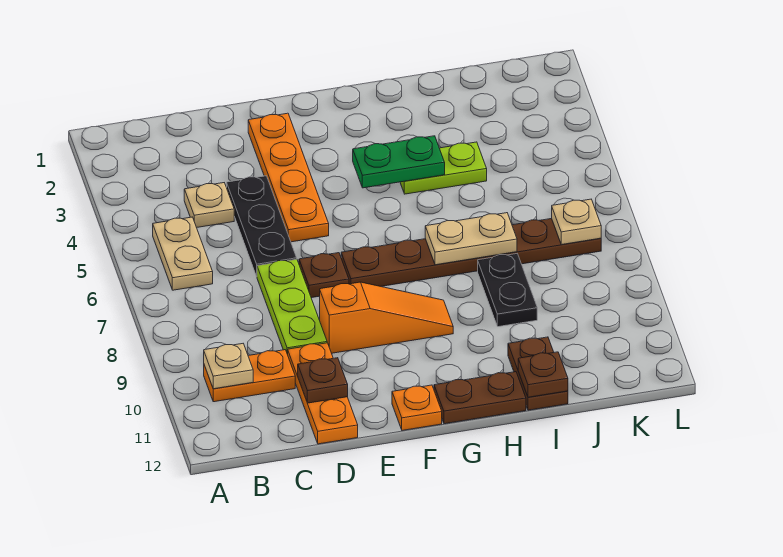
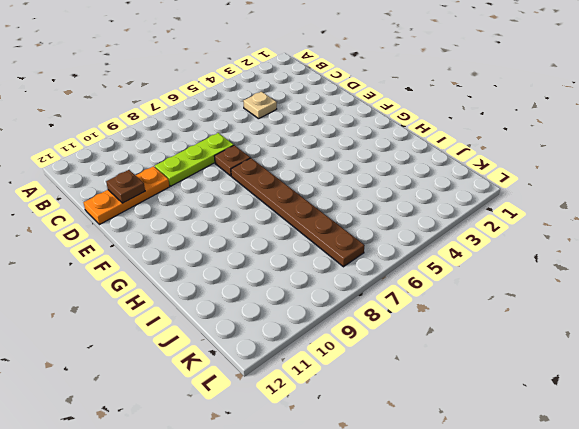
none -> tan plate B5:B6 level 1
none -> orange plate B10:C10 level 1
none -> black plate D4:D6 level 1

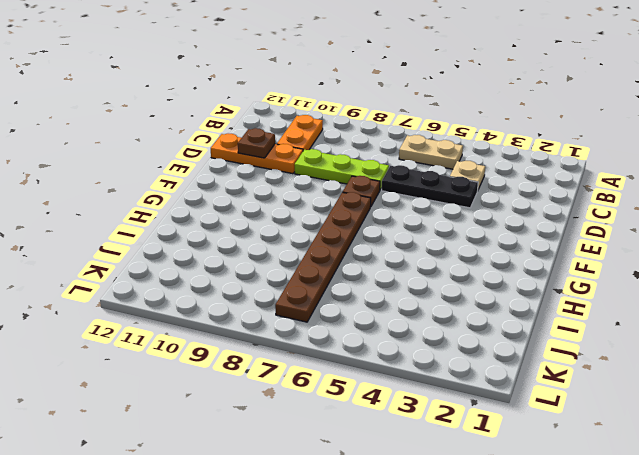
none -> orange plate E2:E5 level 1
none -> orange slope E9:G9 level 1 top E
none -> orange plate F12 level 1

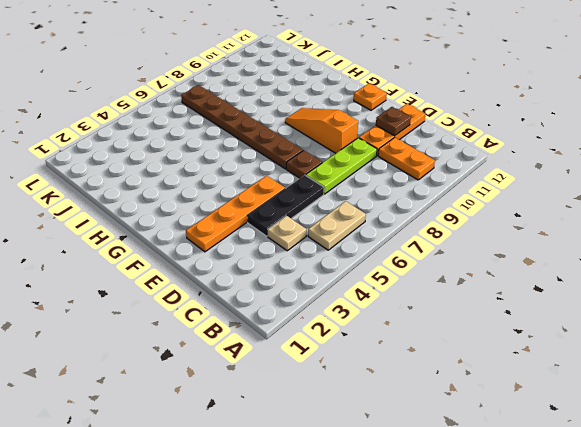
none -> brown plate G12:H12 level 1
none -> lime plate H4:I4 level 1
none -> black plate I8:I9 level 1

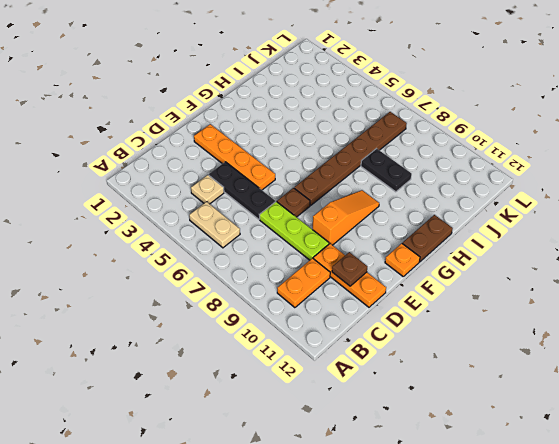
none -> lime plate H4:I4 level 1
none -> brown plate I11:I12 level 1
none -> tan plate B10 level 2

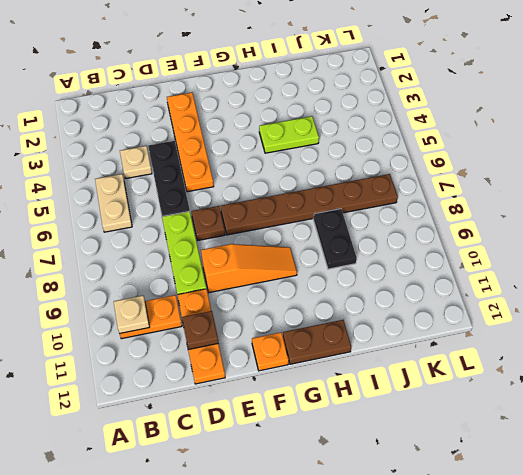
none -> brown plate I11:I12 level 1
none -> green plate G4:H4 level 2
none -> tan plate H7:I7 level 2

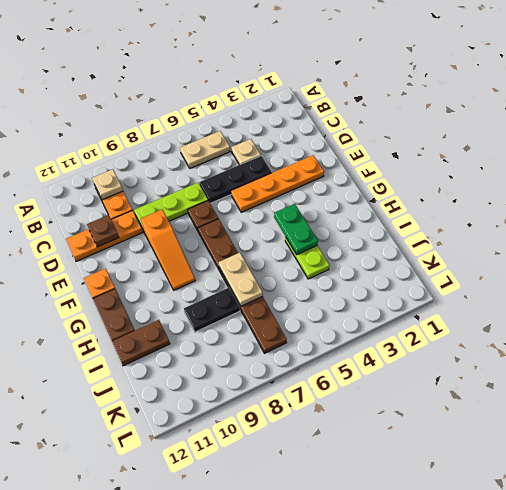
none -> brown plate I12 level 2
none -> tan plate K7 level 2

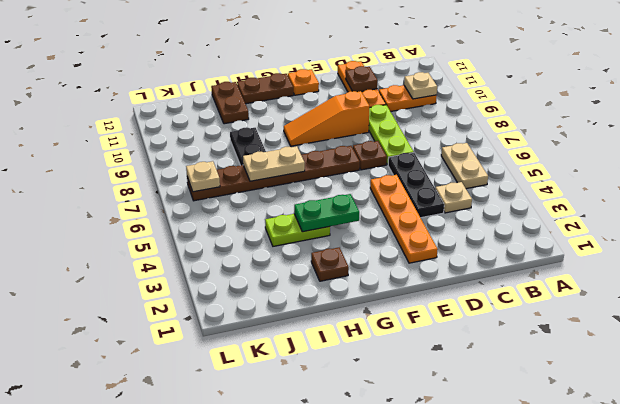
brown plate H2 level 1 -> brown plate I12 level 2

